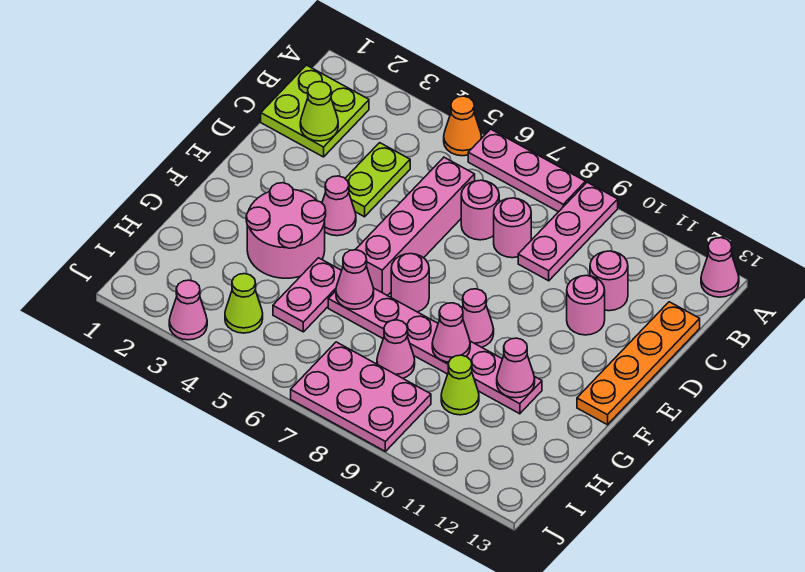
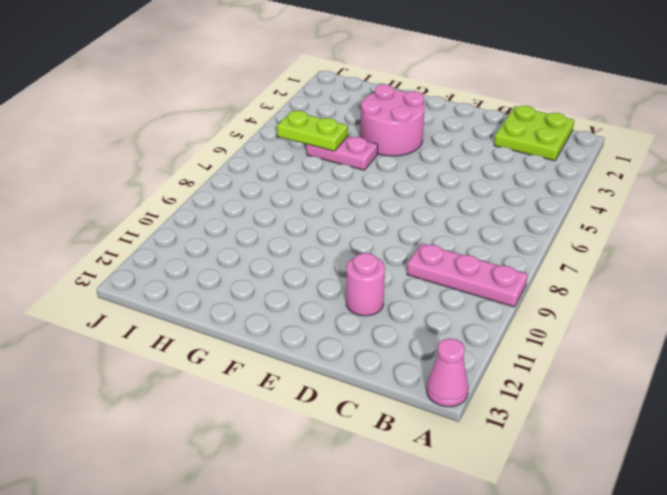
lime plate H5:I5 level 2 -> lime plate C4:D4 level 1
none -> orange cone A5 level 1
none -> pink plate A6:A8 level 1
none -> pink brick C6:F6 level 1

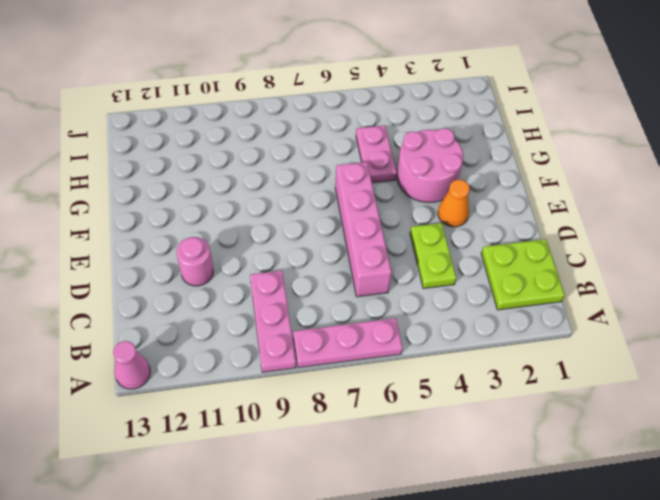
orange cone E3 level 1 -> orange cone A5 level 1
none -> pink round brick C7 level 1
none -> pink round brick C8 level 1
none -> pink round brick C11 level 1

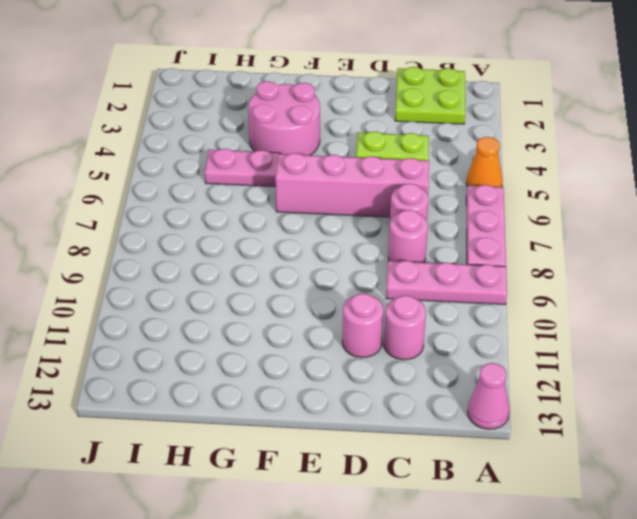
none -> orange plate C13:F13 level 1
none -> pink cone E4 level 1
none -> pink round brick F7 level 1

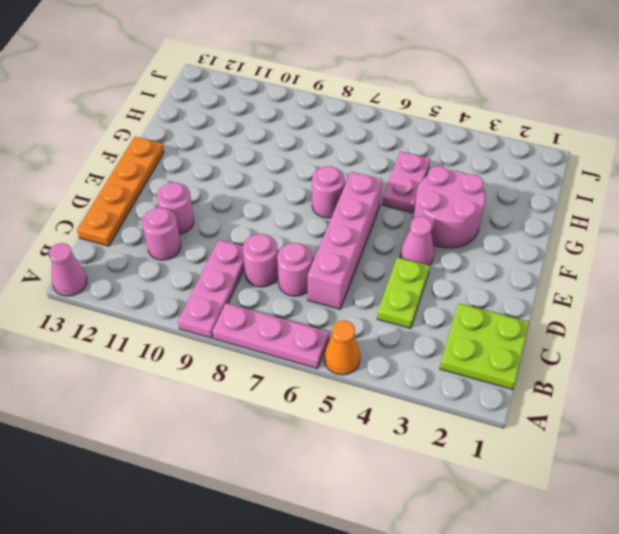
none -> pink cone F9 level 1
none -> pink plate G6:G11 level 1
none -> pink cone H8 level 1

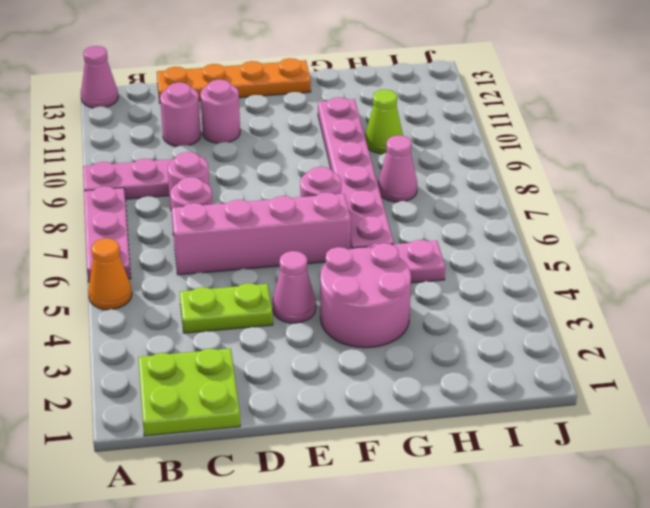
none -> pink cone F9 level 1
none -> lime cone I4 level 1
none -> pink plate I7:J9 level 1

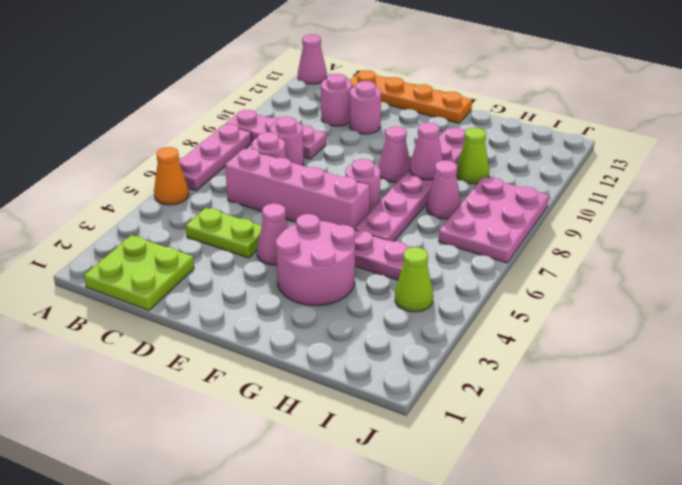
none -> pink cone J3 level 1
none -> lime cone C2 level 2
none -> pink cone G6 level 2

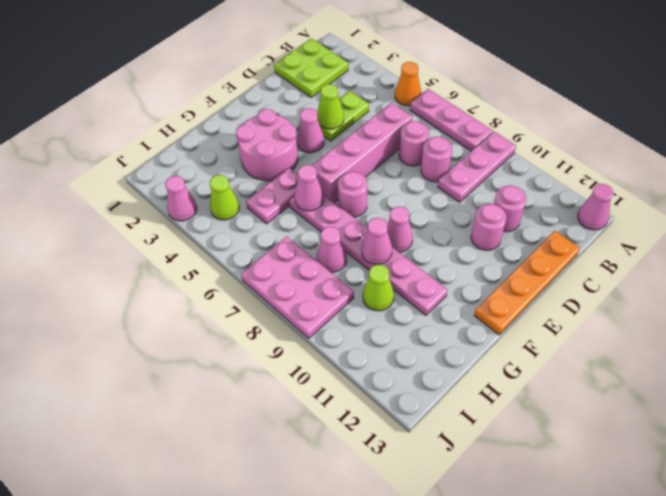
lime cone D4 level 2 -> lime cone C2 level 2
none -> pink cone G11 level 2

